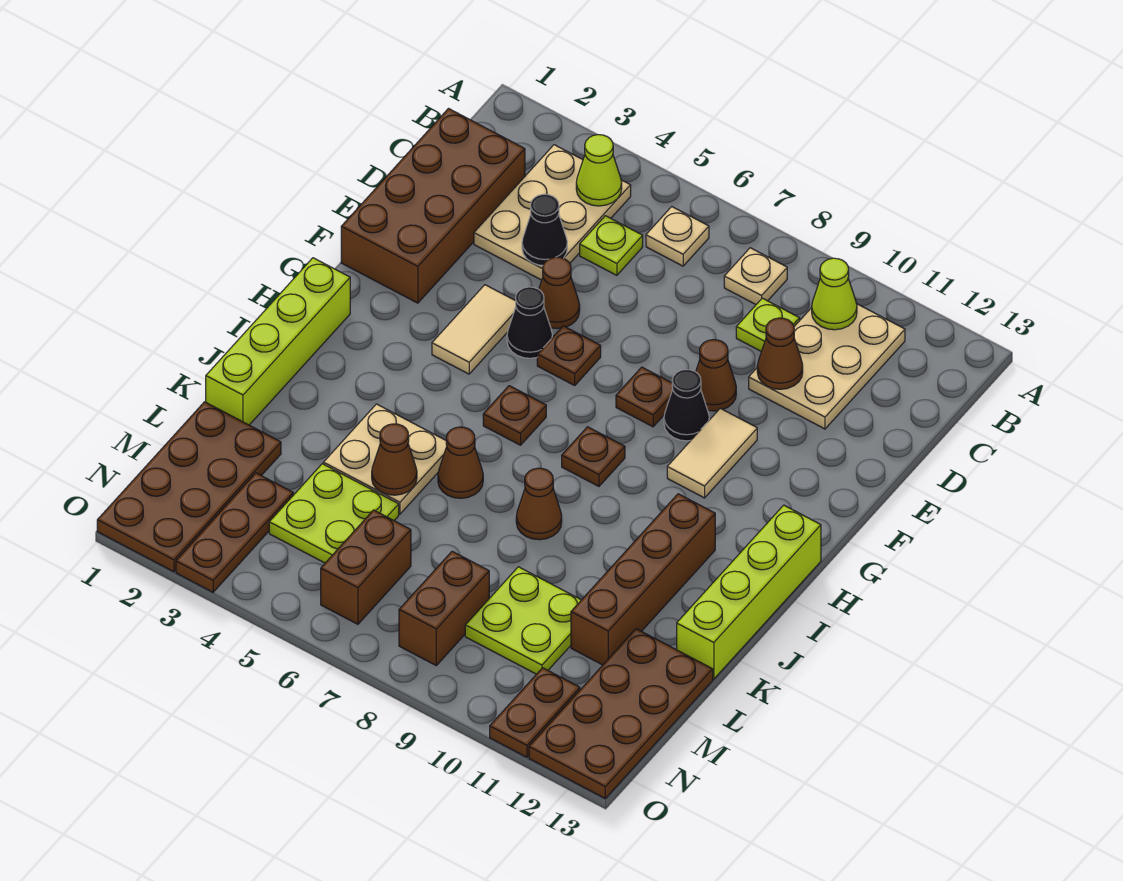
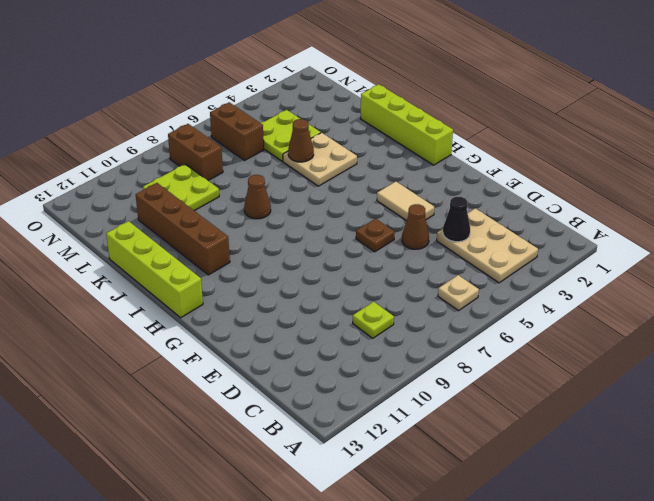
none -> tan plate B8 level 1
none -> tan plate B10:D11 level 1
none -> brown brick C1:F2 level 1
none -> lime plate C5 level 1

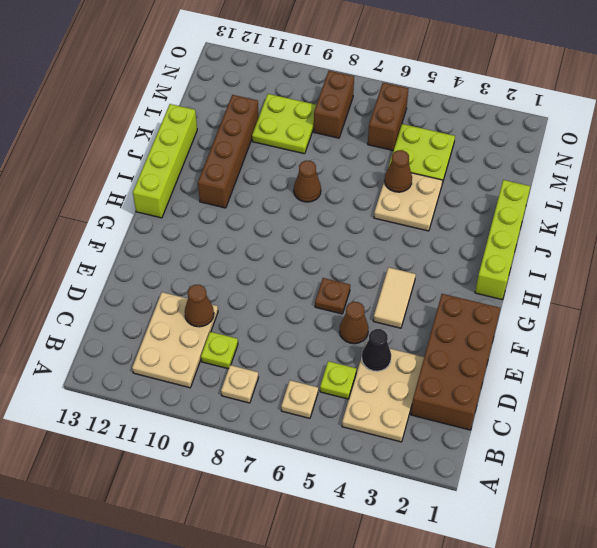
none -> brown cone E9 level 1
none -> black cone F5 level 1
none -> brown plate F8 level 1
none -> black cone F9 level 1

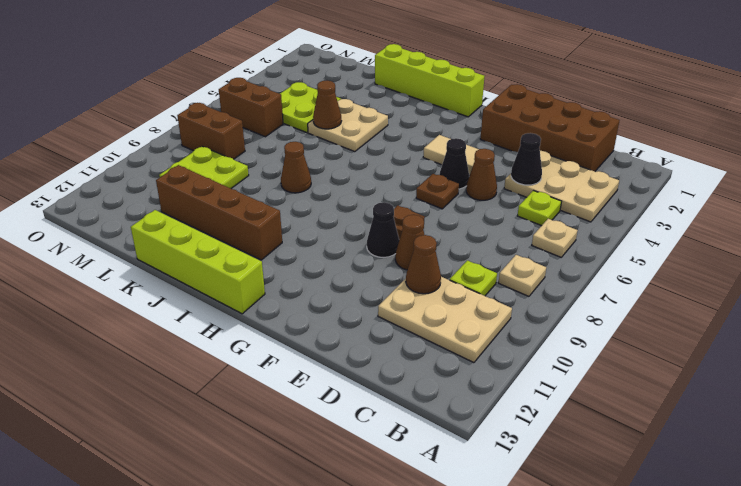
none -> tan tile F10:G10 level 1
none -> brown plate H6 level 1
none -> brown plate H8 level 1
none -> brown cone J6 level 1

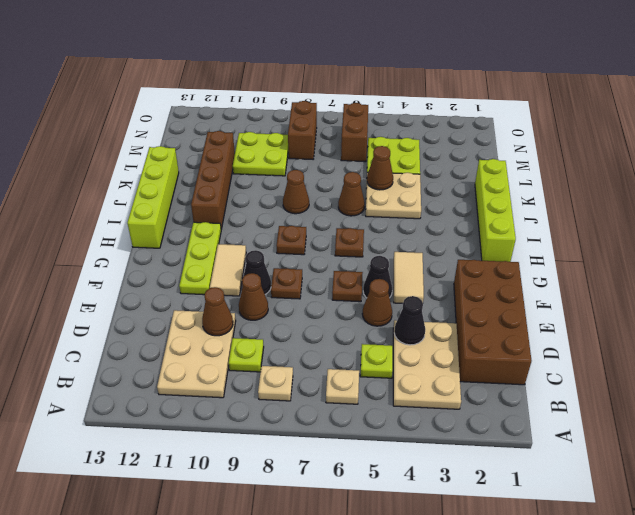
lime plate F11:H11 level 1 -> none
none -> brown plate L1:O2 level 1
none -> brown plate L12:O13 level 1
none -> brown plate M3:O3 level 1
none -> brown plate N11:O11 level 1

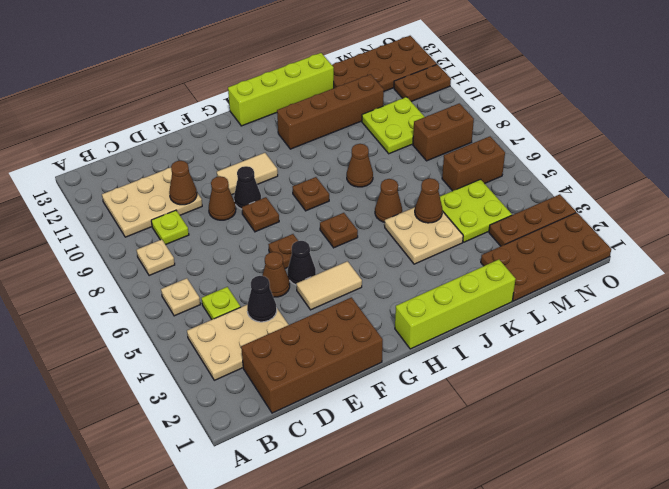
none -> lime cone B4 level 2
none -> lime cone B10 level 2

